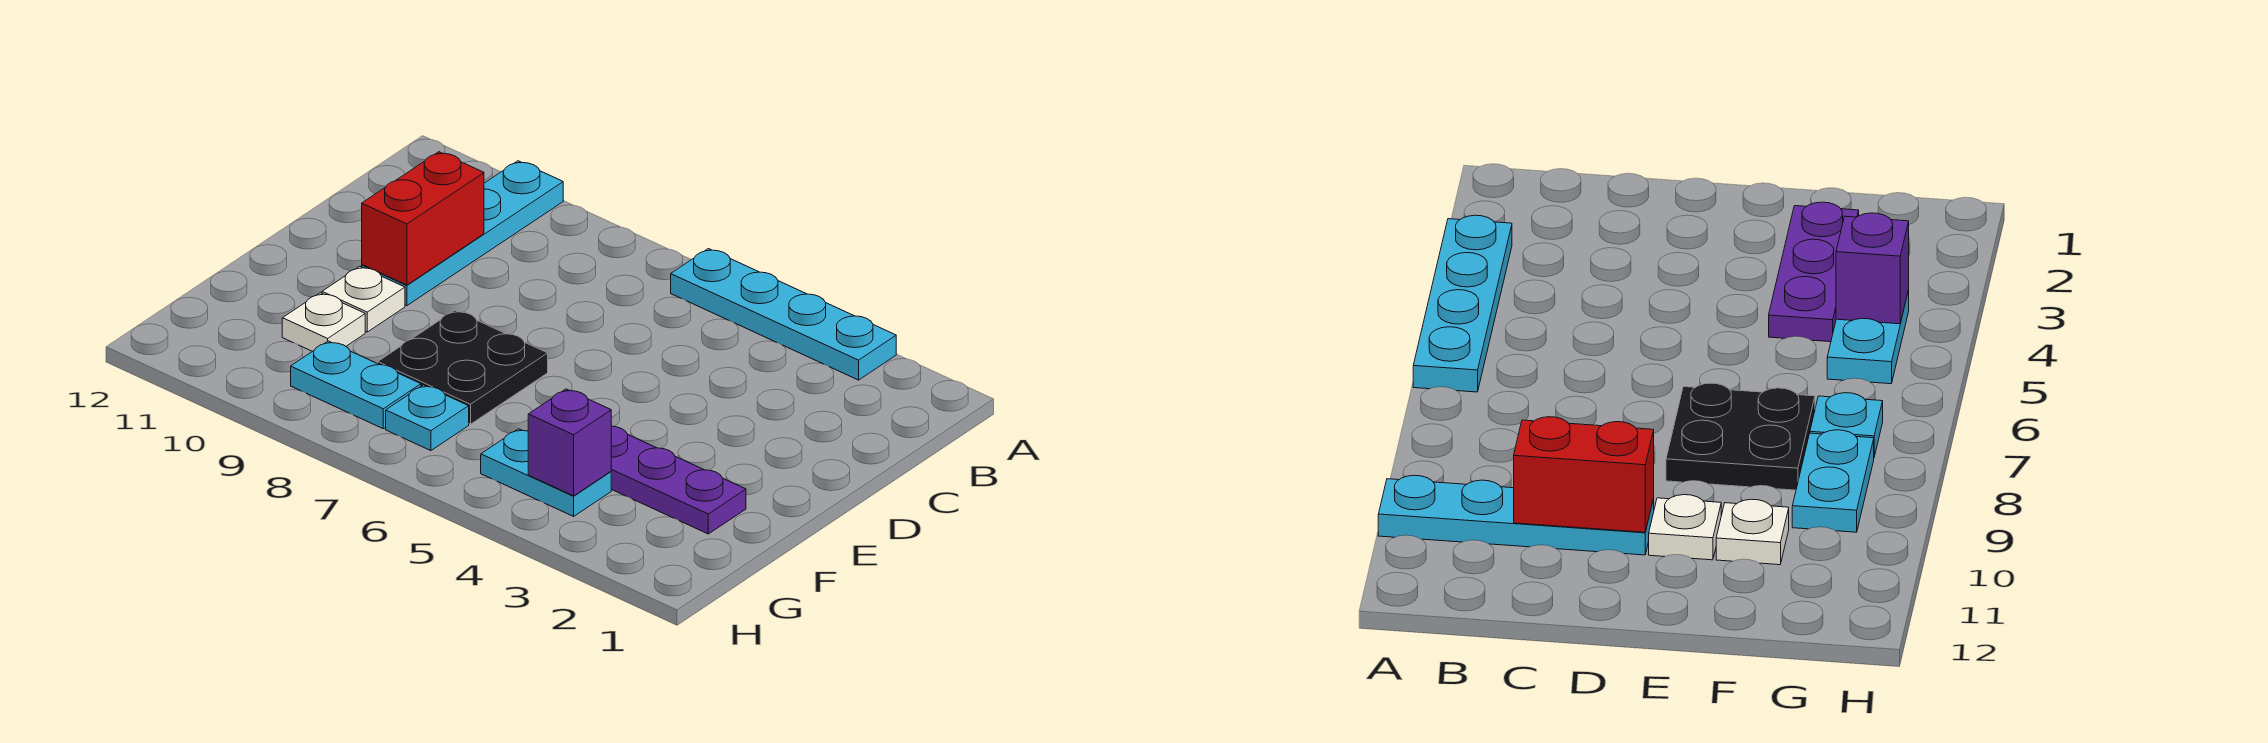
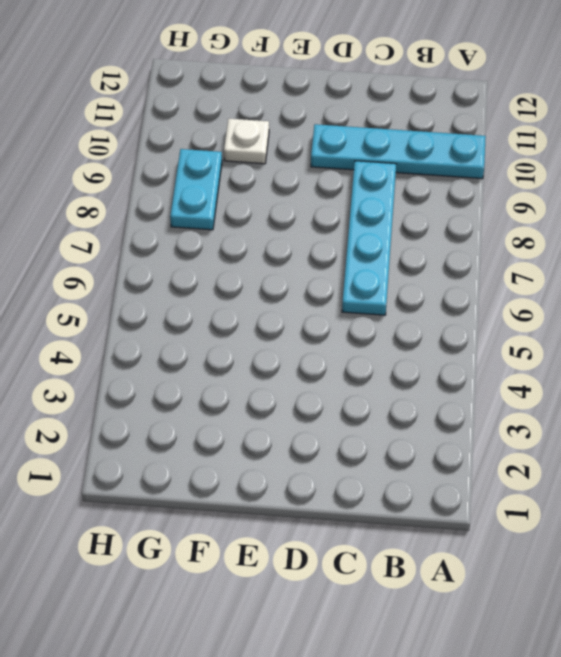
cyan plate C6:C9 level 1 -> cyan plate A3:A6 level 1
none -> black plate E7:F8 level 1
none -> white plate E10 level 1

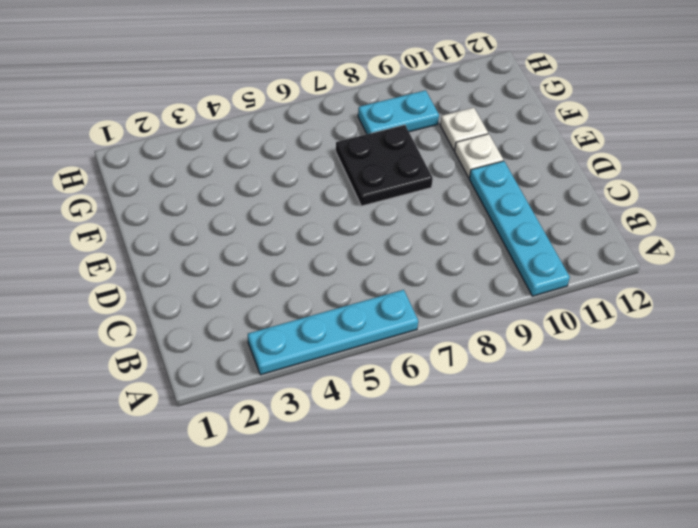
none -> purple plate F2:F4 level 1
none -> cyan plate G4:G5 level 1

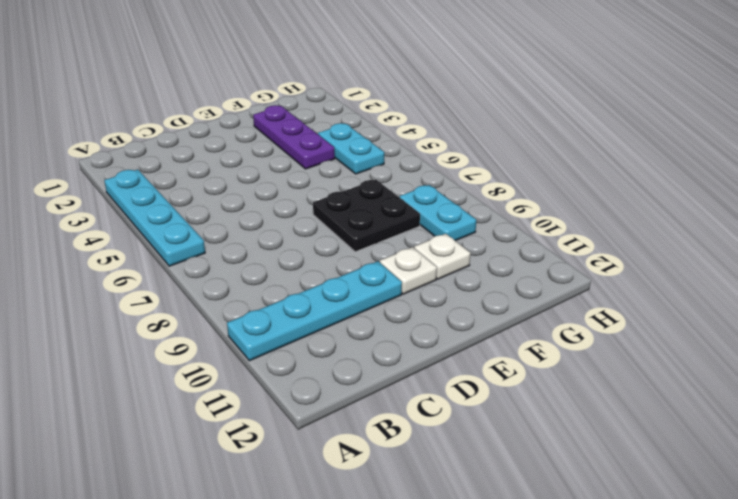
none -> cyan plate G7 level 1
none -> red brick C10:D10 level 2

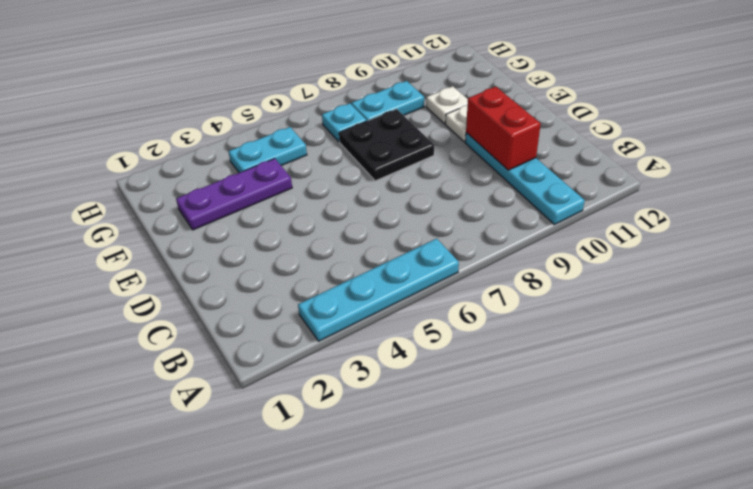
none -> purple brick G4 level 2

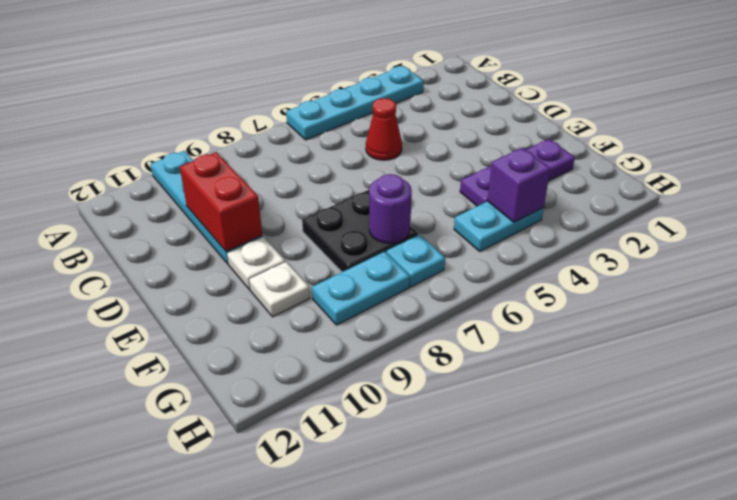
red cone C5 level 1 -> none
purple round brick F7 level 2 -> none

